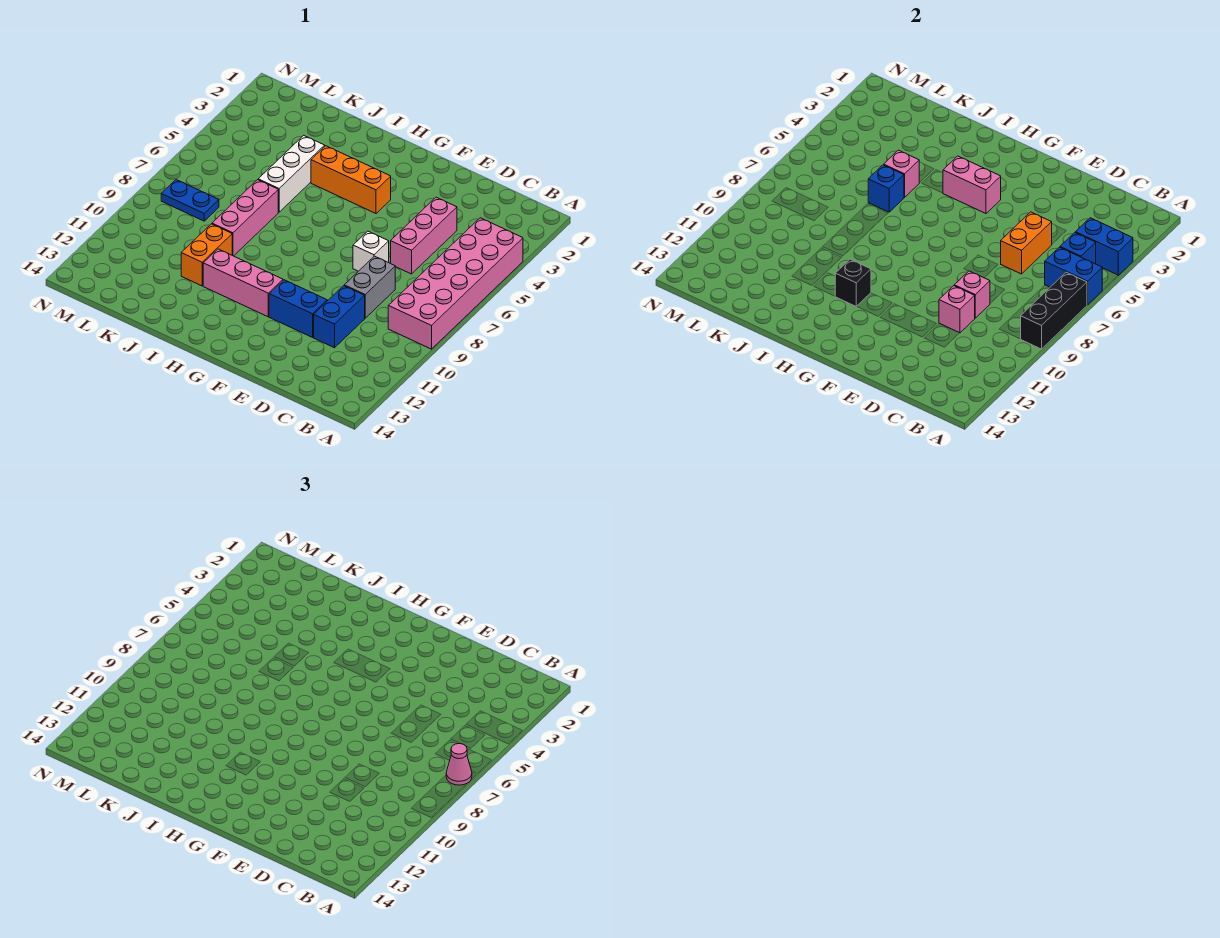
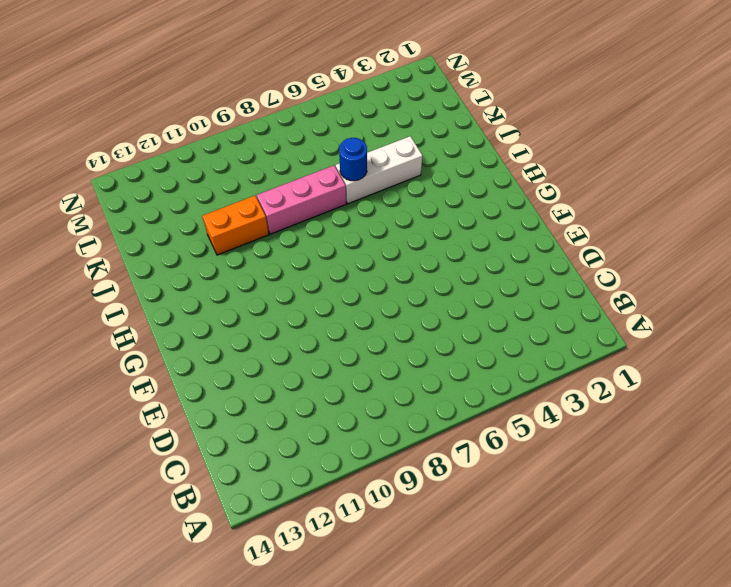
blue round brick J6 level 2 -> blue brick J6 level 2
none -> pink brick A4:B9 level 1
none -> pink brick D4:D6 level 1
none -> grey brick D8:D9 level 1

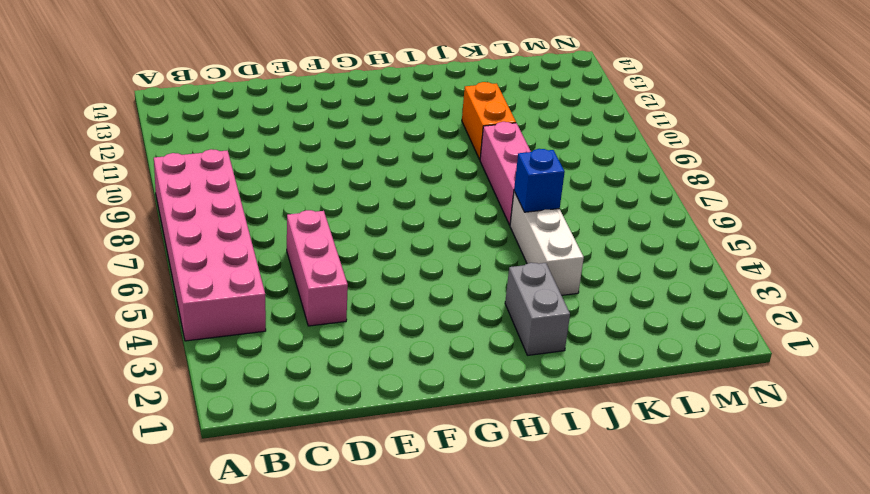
grey brick I2:I3 level 1 -> grey brick D8:D9 level 1
none -> blue brick D10:D11 level 1
none -> white brick E7 level 1
none -> blue brick E11:F11 level 1

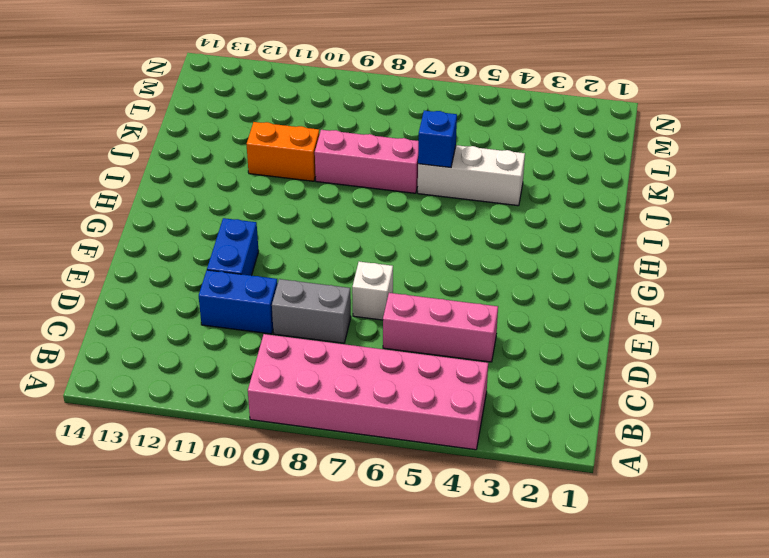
none -> orange brick G4:I4 level 1
none -> pink brick G11:I11 level 1
none -> blue plate L8:M8 level 1

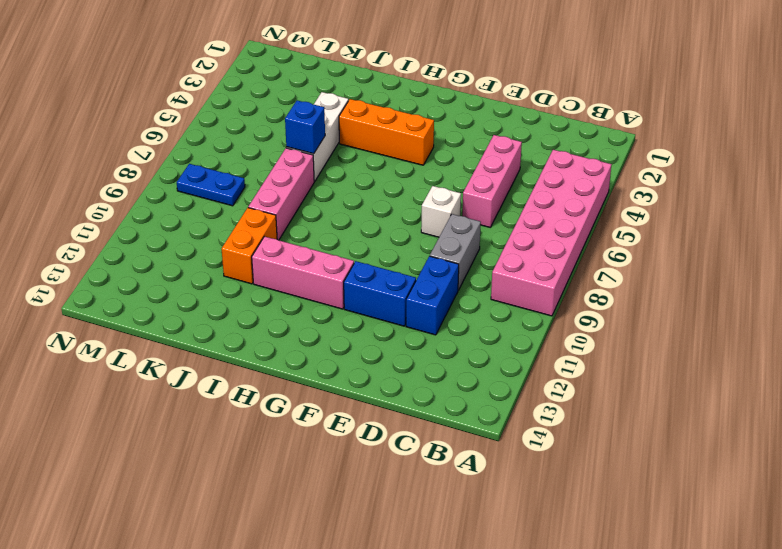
none -> blue brick A4:B4 level 2
none -> blue brick A6:B6 level 2
none -> black brick A7:A9 level 2

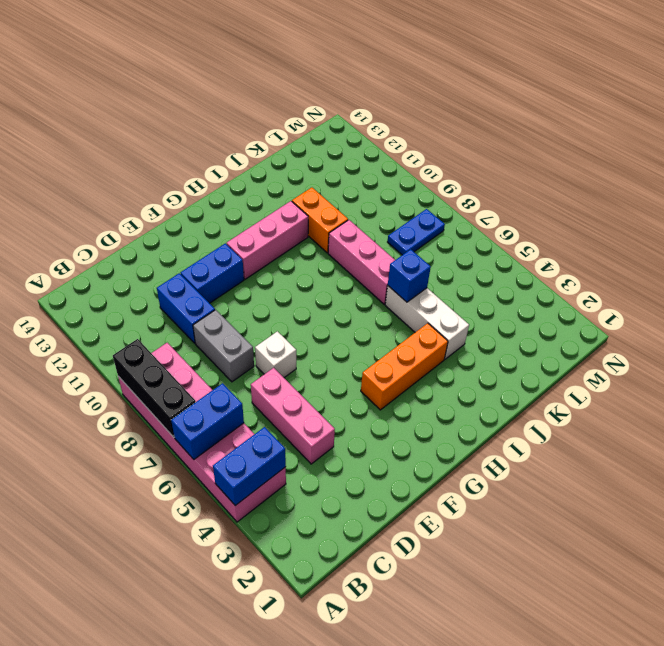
none -> blue brick B5 level 2
none -> orange brick D5:D6 level 2
none -> pink brick D9 level 2

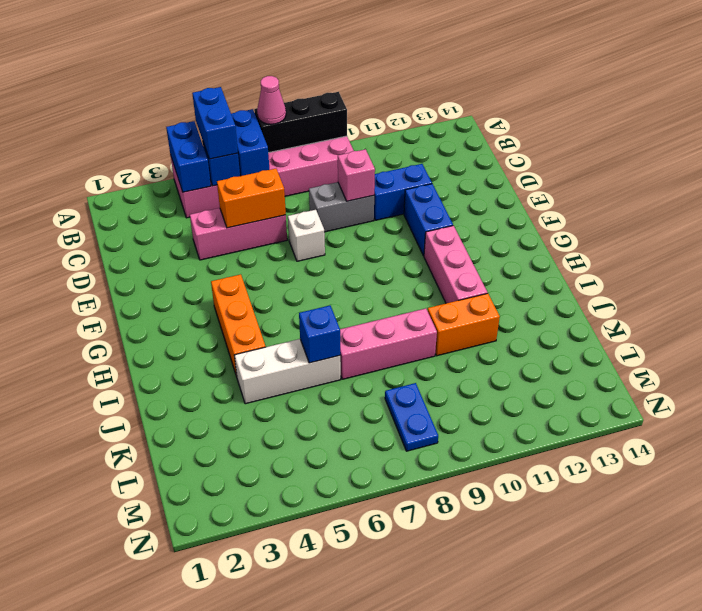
blue brick A5:B5 level 3 -> none
none -> pink brick D10 level 2
none -> pink brick G4:H4 level 2
none -> black brick H11 level 2

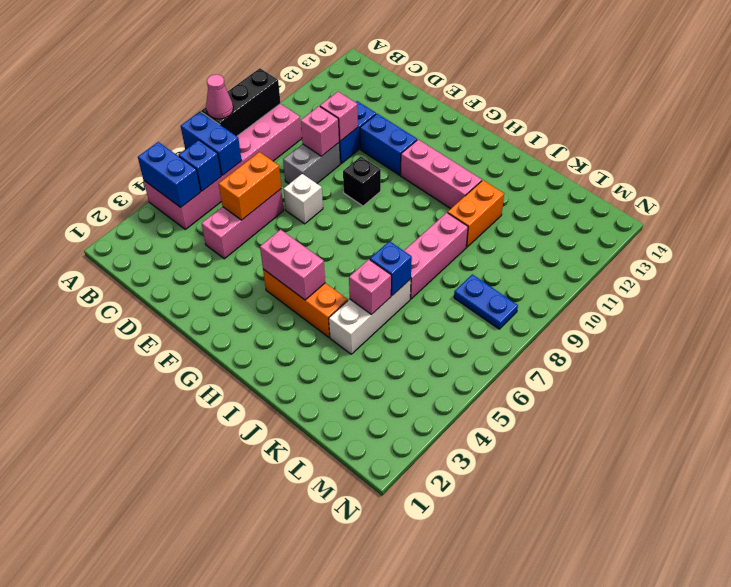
black brick F9 level 1 -> black brick H11 level 2

